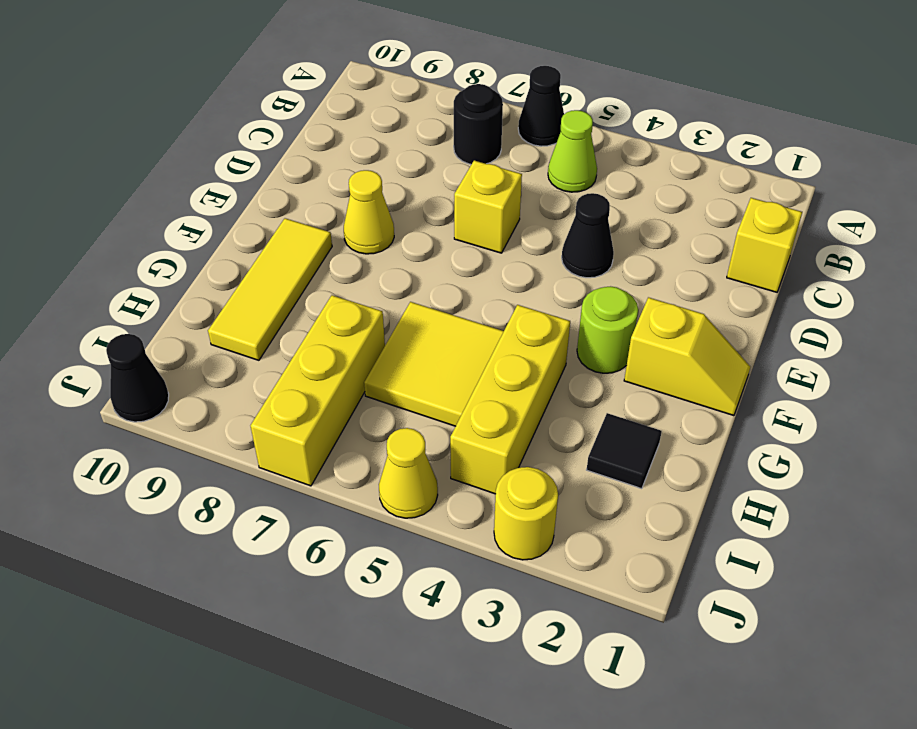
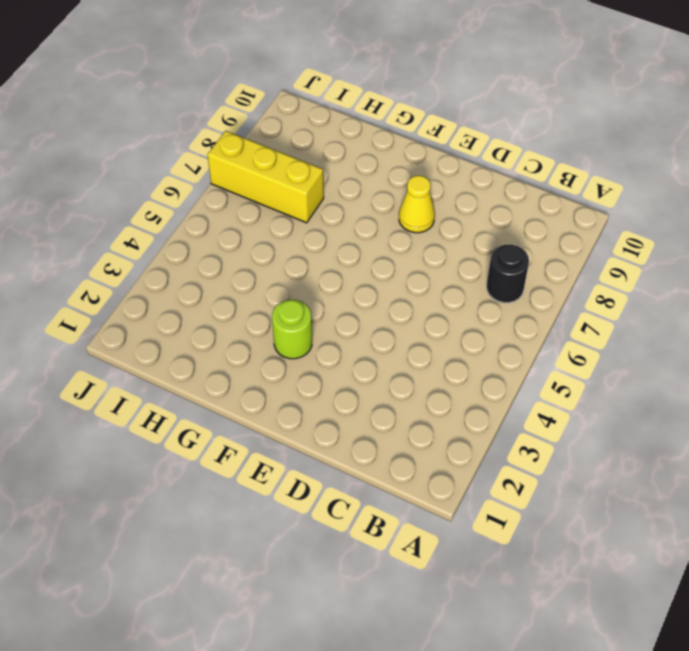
none -> black cone A6 level 1
none -> lime cone B5 level 1
none -> yellow brick C1 level 1

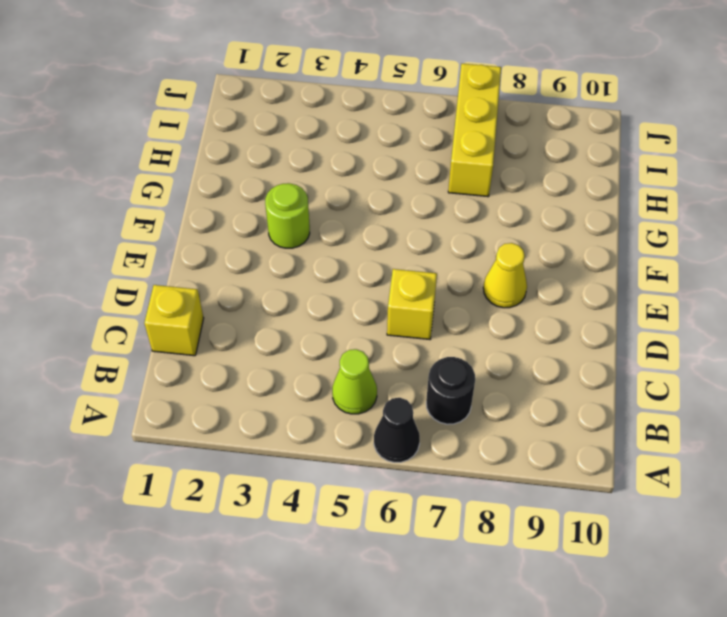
none -> black cone D4 level 1
none -> yellow slope F1:F2 level 1 top 2
none -> yellow tile F9:H9 level 1

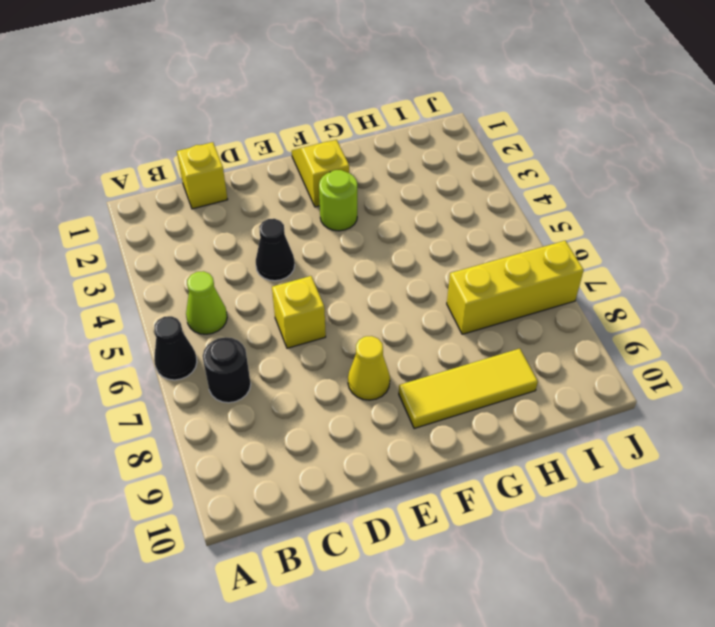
none -> yellow brick G4:I4 level 1
none -> yellow tile G5:H6 level 1
none -> black tile H2 level 1

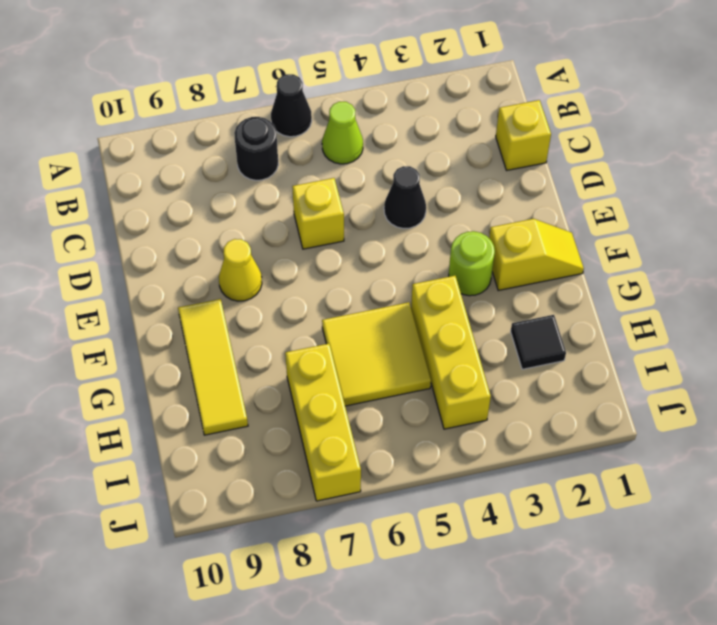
none -> yellow round brick J3 level 1
none -> yellow cone J5 level 1
none -> black cone J10 level 1

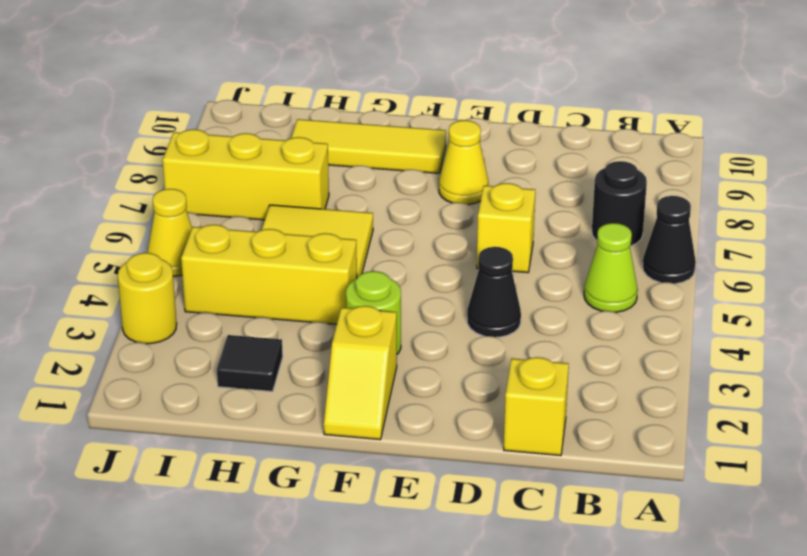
none -> black cone J10 level 1

